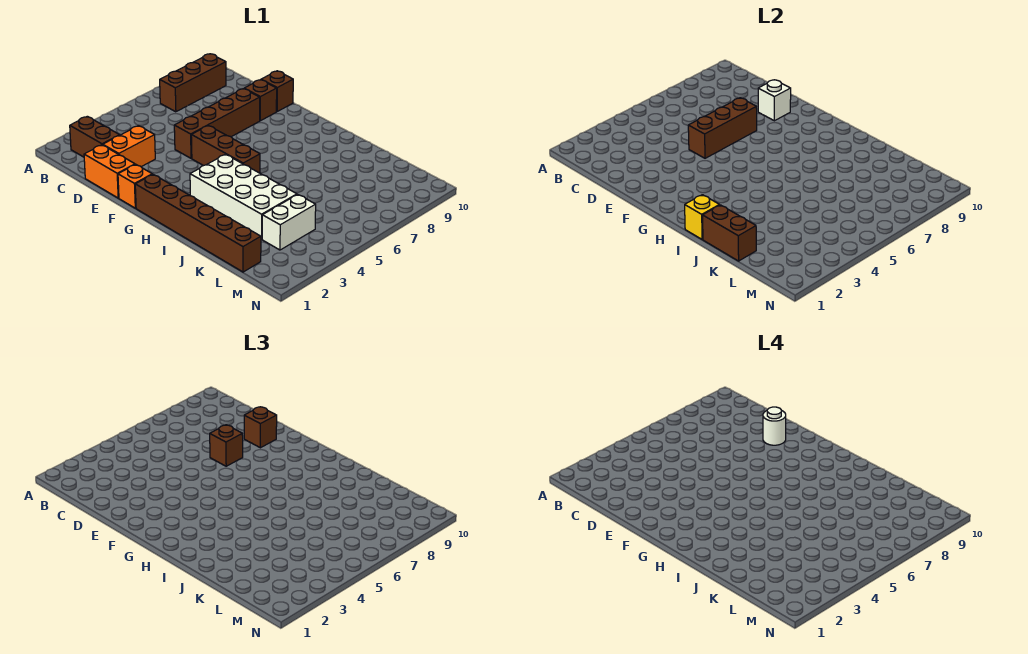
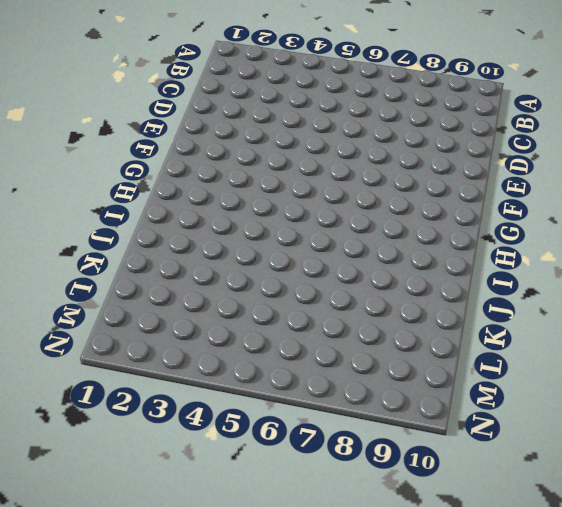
none -> brown brick B2:C2 level 1
none -> brown brick B7:B9 level 1
none -> orange brick D1:E1 level 1

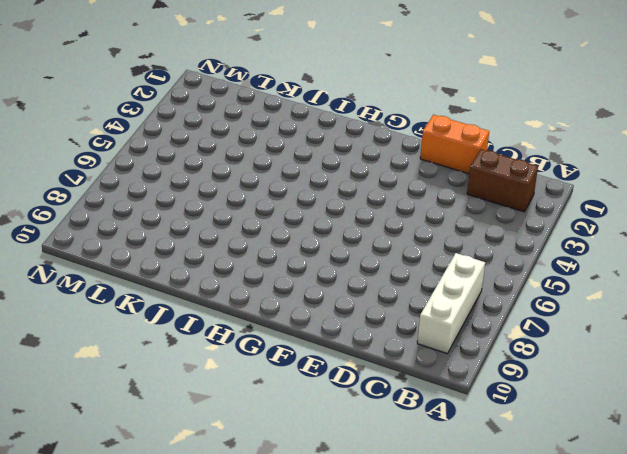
white brick B7:B9 level 1 -> brown brick B7:B9 level 1
none -> orange brick D2:D3 level 1
none -> brown brick E5:E8 level 1
none -> brown brick E9 level 1

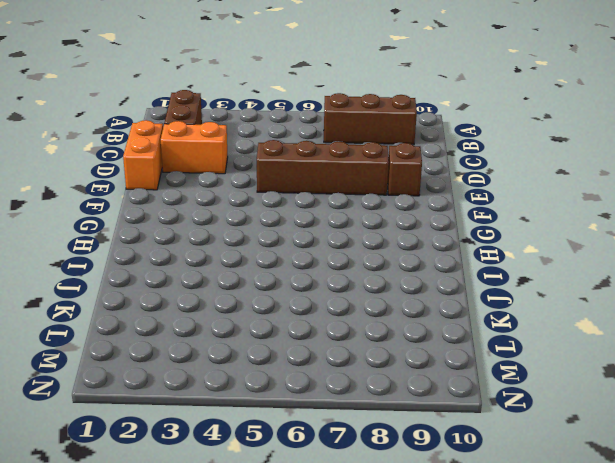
none -> brown brick E10 level 1
none -> orange brick F1 level 1
none -> brown brick F5:H5 level 1

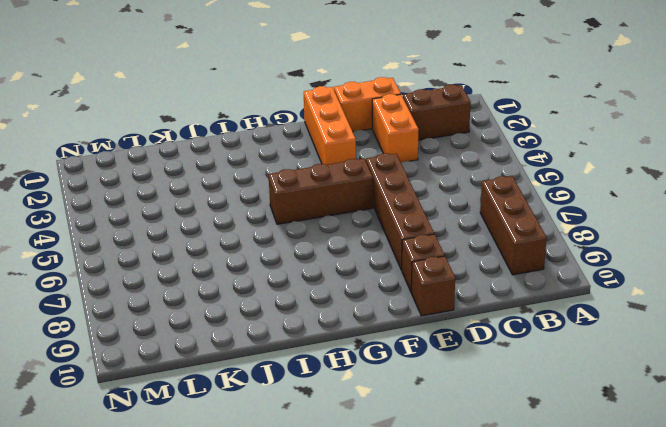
orange brick F1:F3 level 1 -> orange brick F1 level 1
none -> brown brick G1:L1 level 1
none -> white brick H3:K4 level 1
none -> white brick L3:L4 level 1

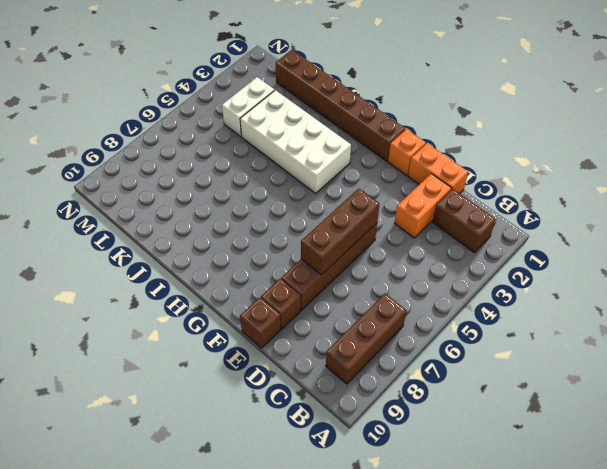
none -> brown brick F5:H5 level 1
none -> white brick E9 level 2
none -> yellow brick I1 level 2

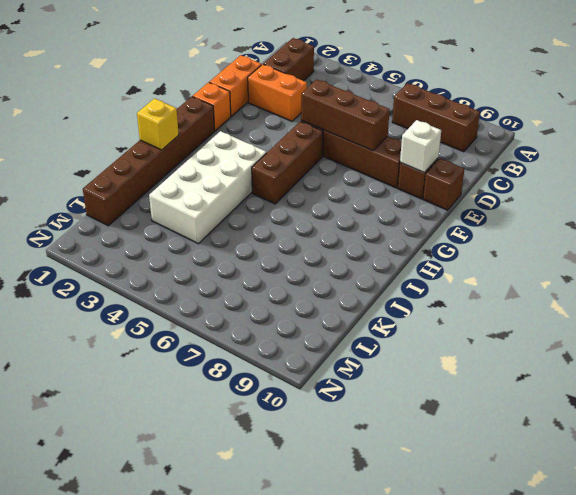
none -> white brick L3:L4 level 1
none -> brown brick J1:K1 level 2
none -> brown brick E7 level 3

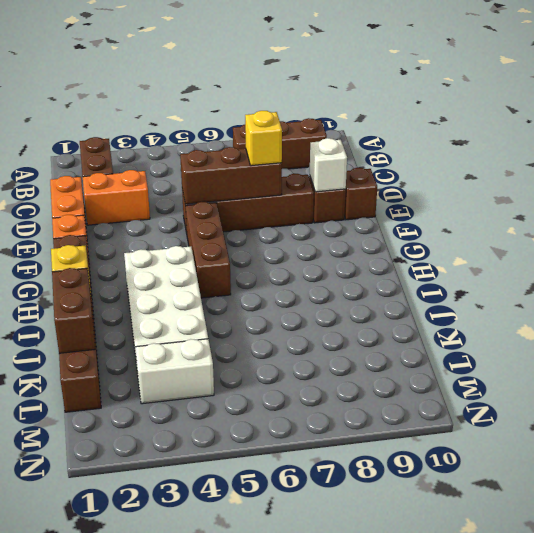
yellow brick E7 level 3 -> brown brick E7 level 3
none -> brown brick E9 level 3
none -> white round brick E9 level 4

